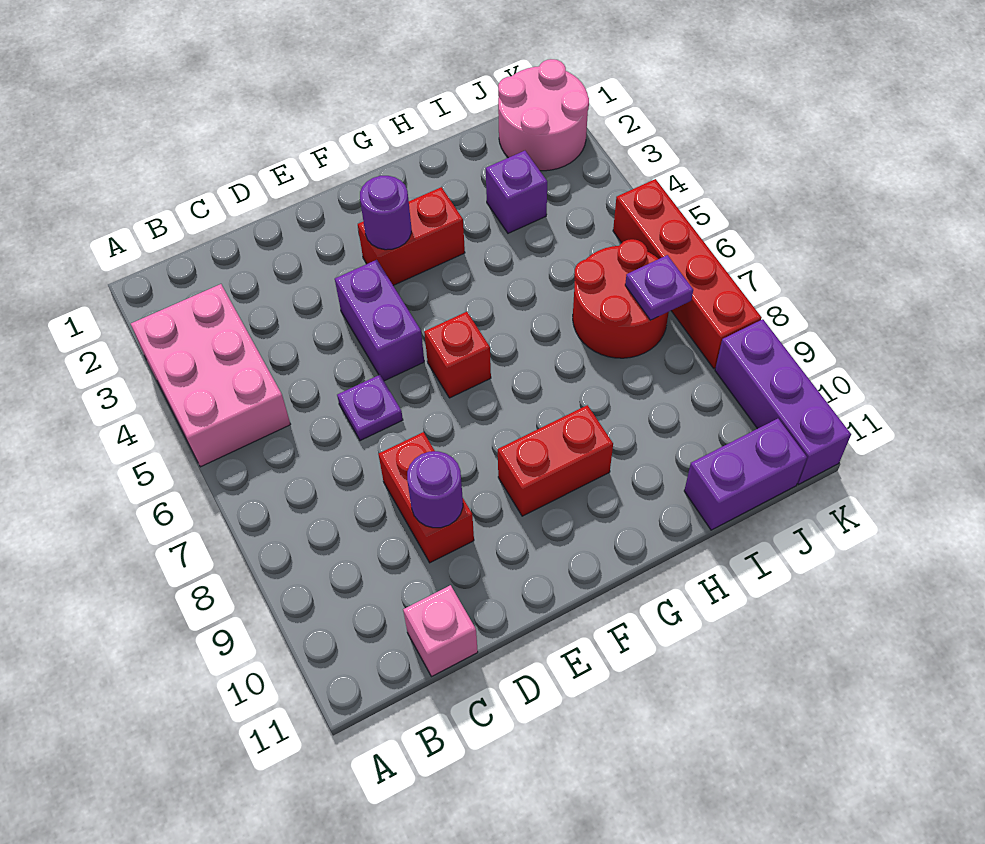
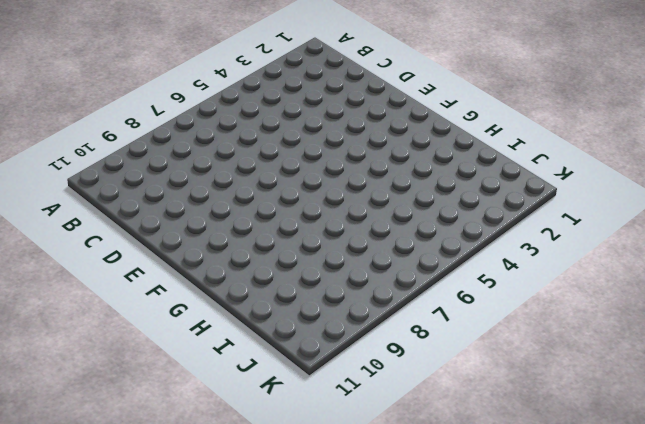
none -> pink brick A3:B5 level 1
none -> pink brick C11 level 1
none -> purple plate D6 level 1

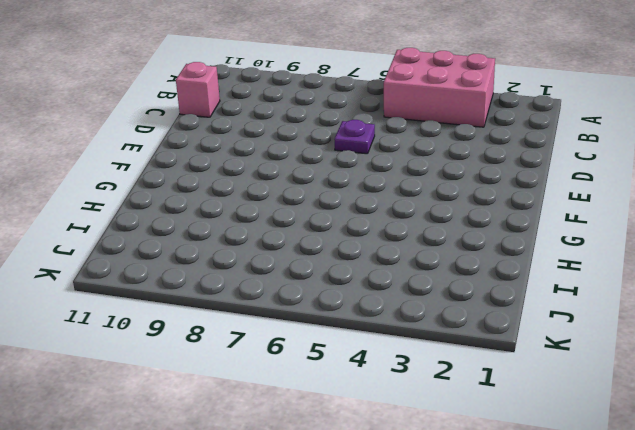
none -> red brick D8:D9 level 1
none -> purple brick E4:E5 level 1
none -> red brick F3:G3 level 1

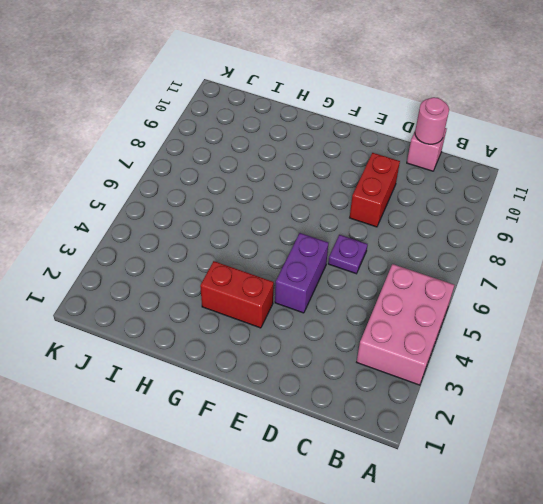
pink round brick C11 level 2 -> none
none -> red brick F6 level 1
none -> red brick F9:G9 level 1
none -> purple brick I3 level 1

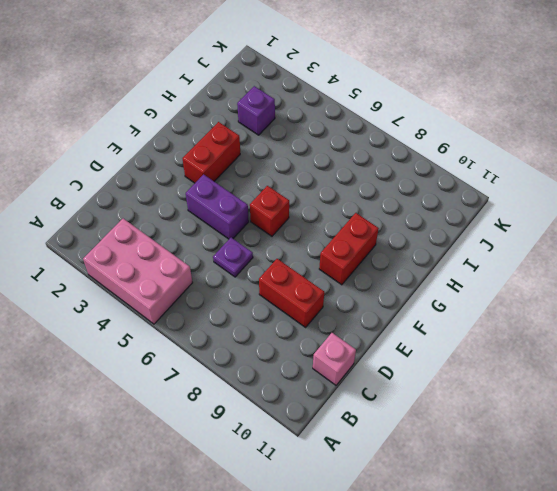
none -> red round brick I6:J7 level 1
none -> purple brick I11:J11 level 1
none -> pink round brick J1:K2 level 1

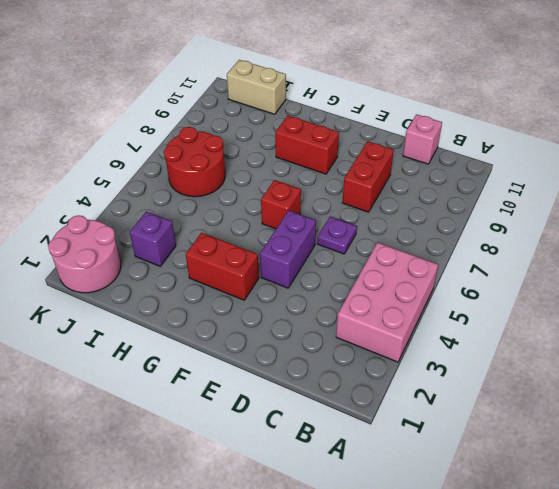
tan brick I11:J11 level 1 -> purple brick I11:J11 level 1
none -> red brick K5:K8 level 1
none -> purple brick K9:K11 level 1
none -> purple round brick D9 level 2

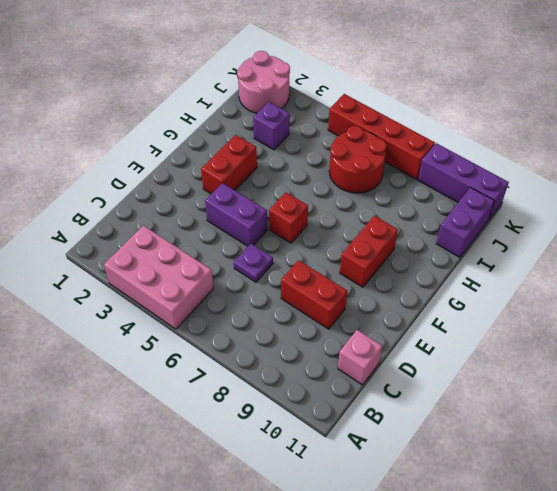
none -> purple round brick D9 level 2
none -> purple round brick F3 level 2
none -> purple plate J7 level 2

